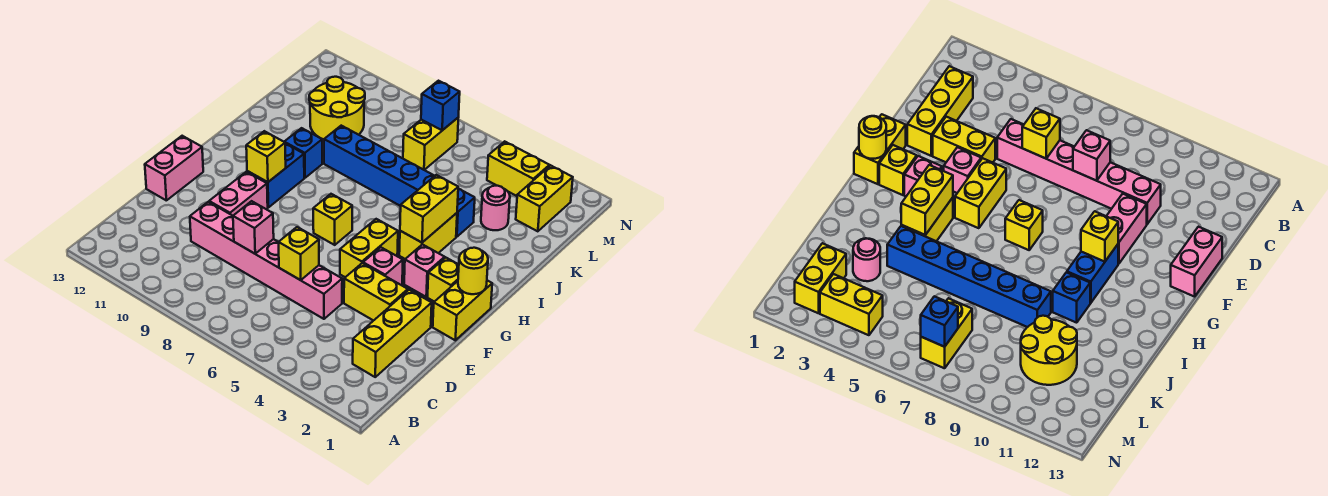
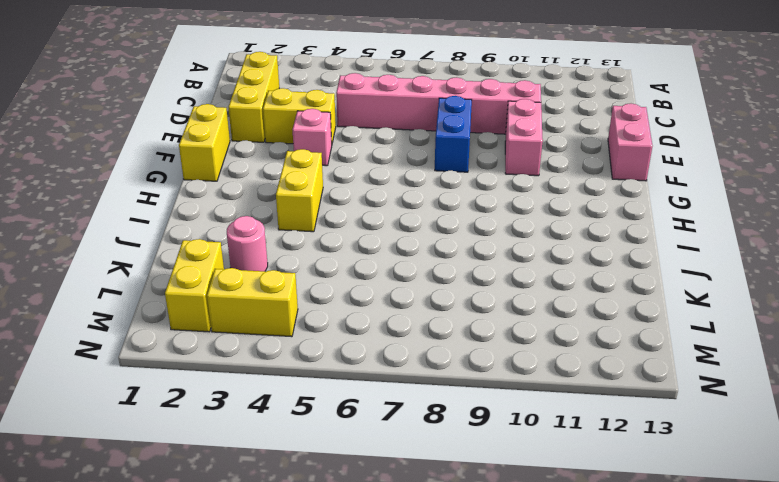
blue brick E8:F8 level 1 -> blue brick G10:H10 level 1
none -> yellow brick F5:G5 level 1
none -> yellow brick G2 level 1
none -> pink brick G3 level 1

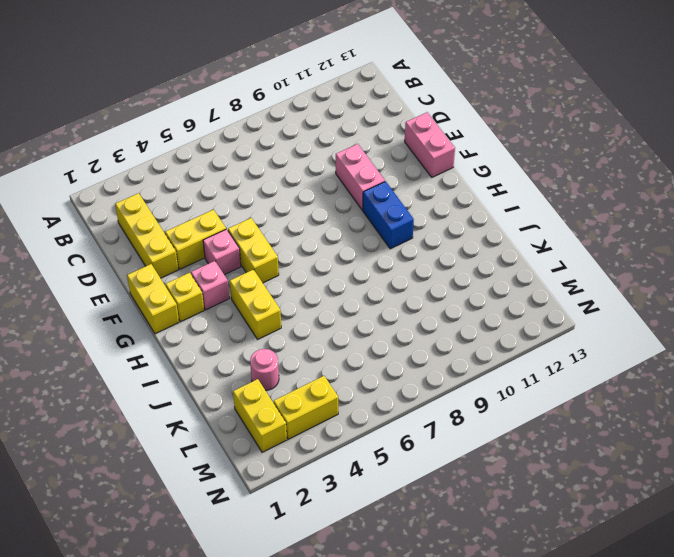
none -> pink brick D5:D10 level 1
none -> yellow brick G7 level 1
none -> blue brick I10 level 1

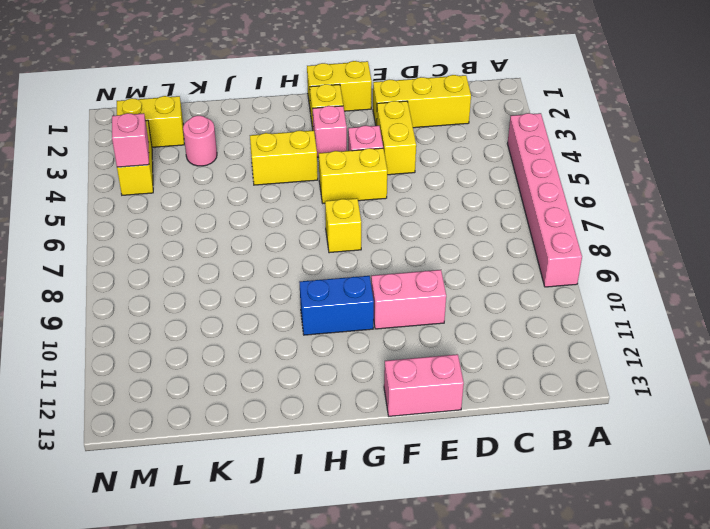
pink brick A4:A9 level 1 -> pink brick D5:D10 level 1
pink brick M4 level 2 -> pink brick D8 level 2
none -> blue brick I10 level 1
none -> blue brick J4:J9 level 1
none -> yellow round brick K10:L11 level 1

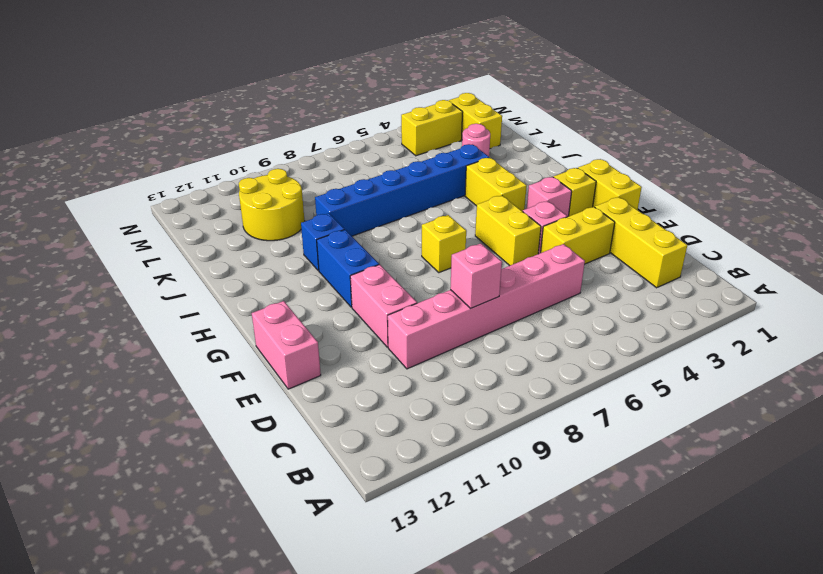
none -> yellow brick L7:M7 level 1
none -> yellow brick D6 level 2
none -> yellow round brick G1 level 2

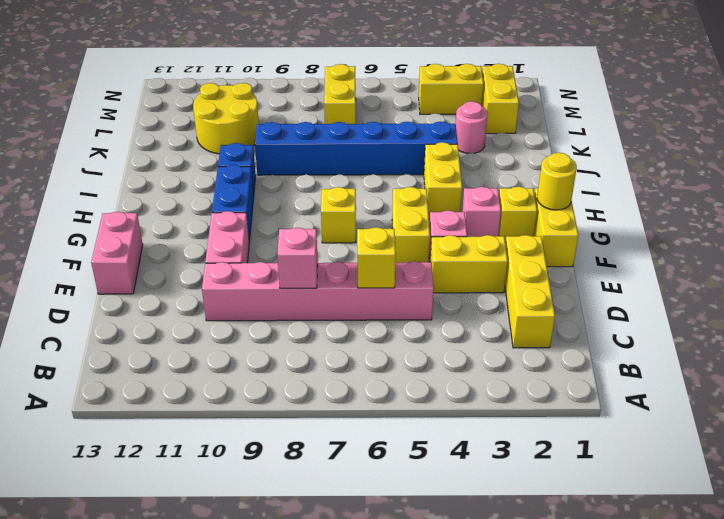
none -> yellow brick G10 level 2
none -> yellow brick H4:I4 level 2
none -> blue brick M7 level 2

